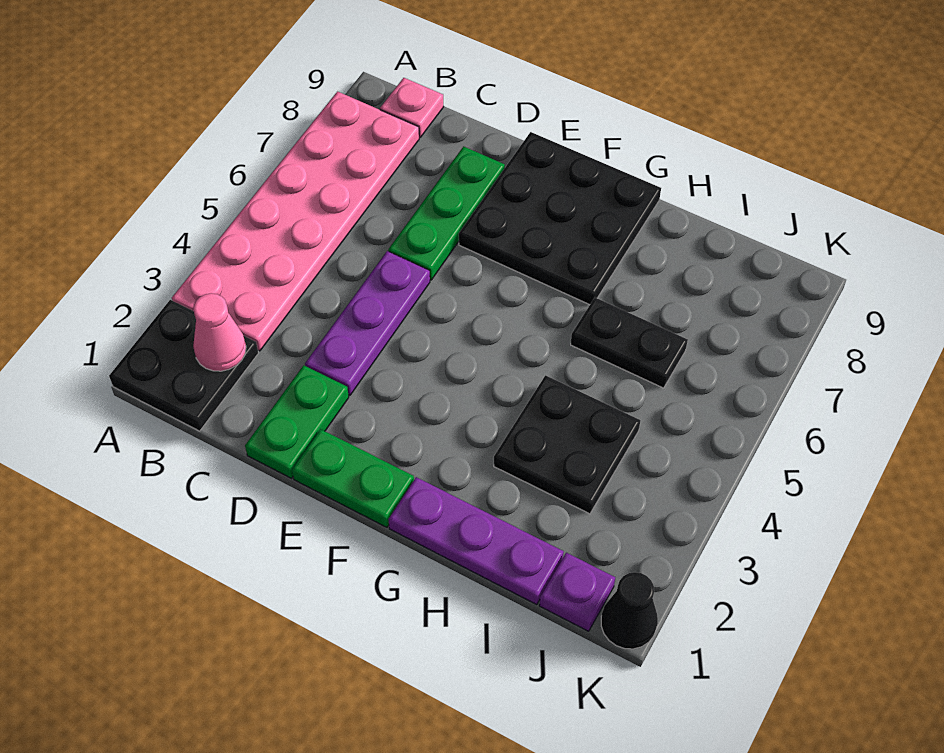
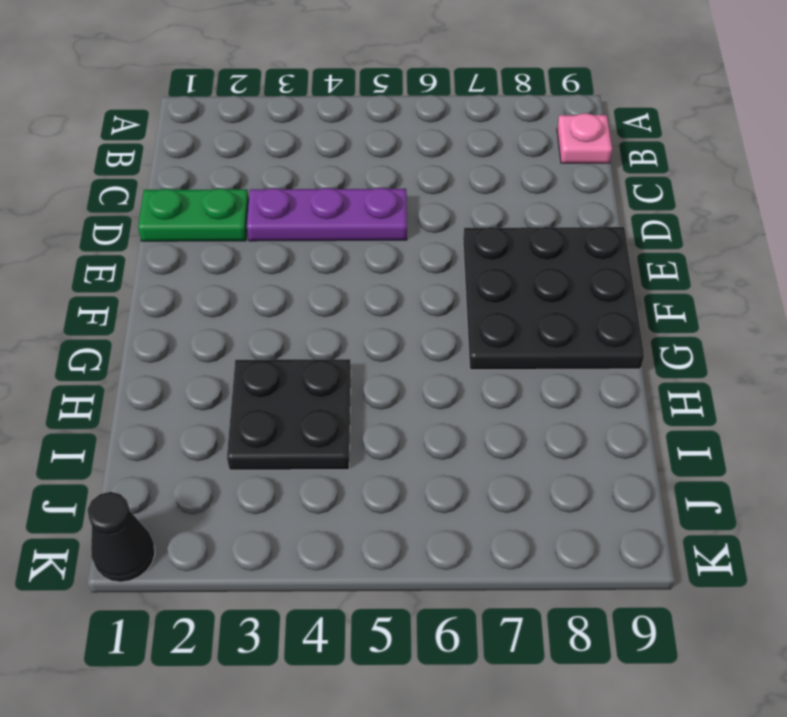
none -> black plate A1:B2 level 1
none -> pink plate A3:B8 level 1
none -> green plate D6:D8 level 1

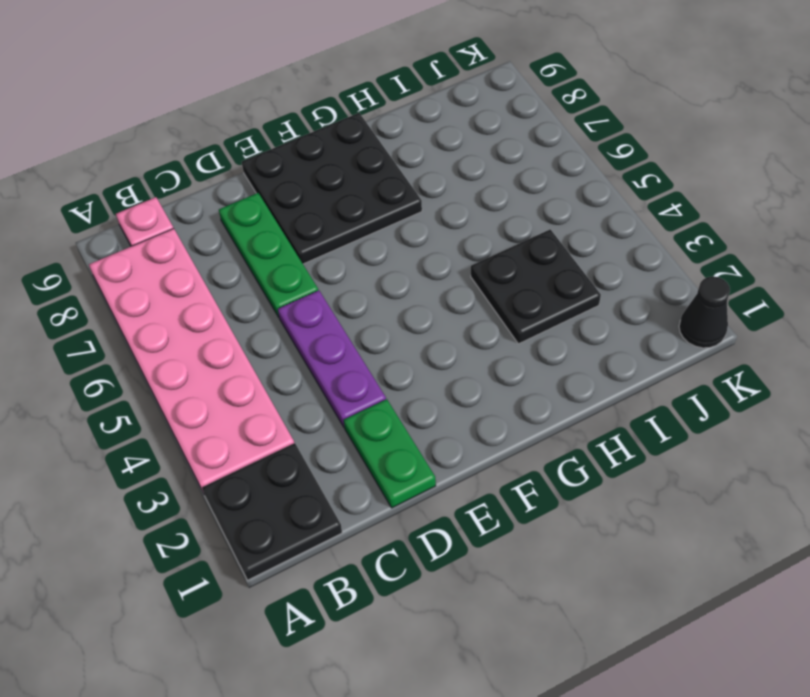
none -> green plate E1:F1 level 1
none -> purple plate G1:I1 level 1
none -> black plate H6:I6 level 1

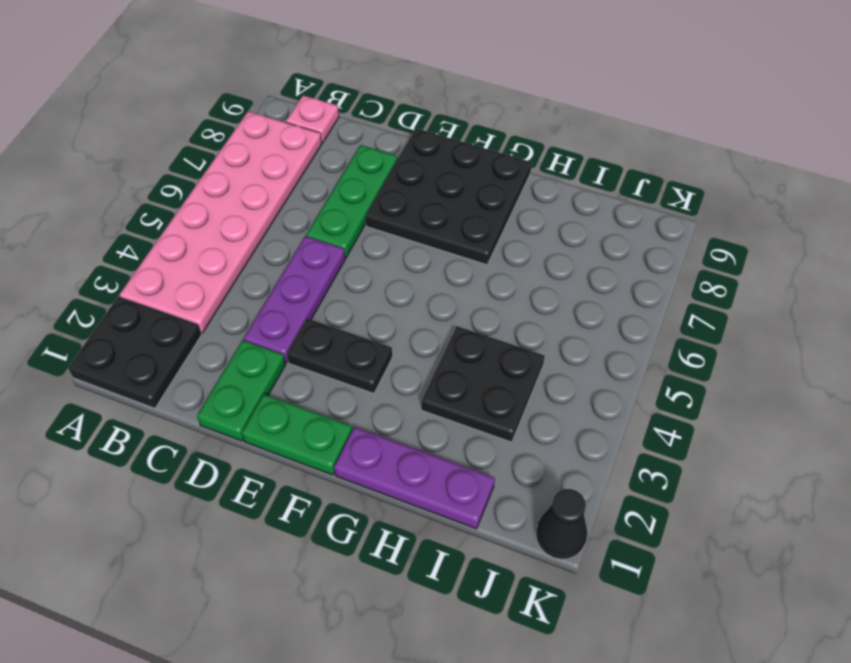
black plate E3:F3 level 1 -> black plate H6:I6 level 1
none -> purple plate J1 level 1
none -> pink cone B2 level 2

